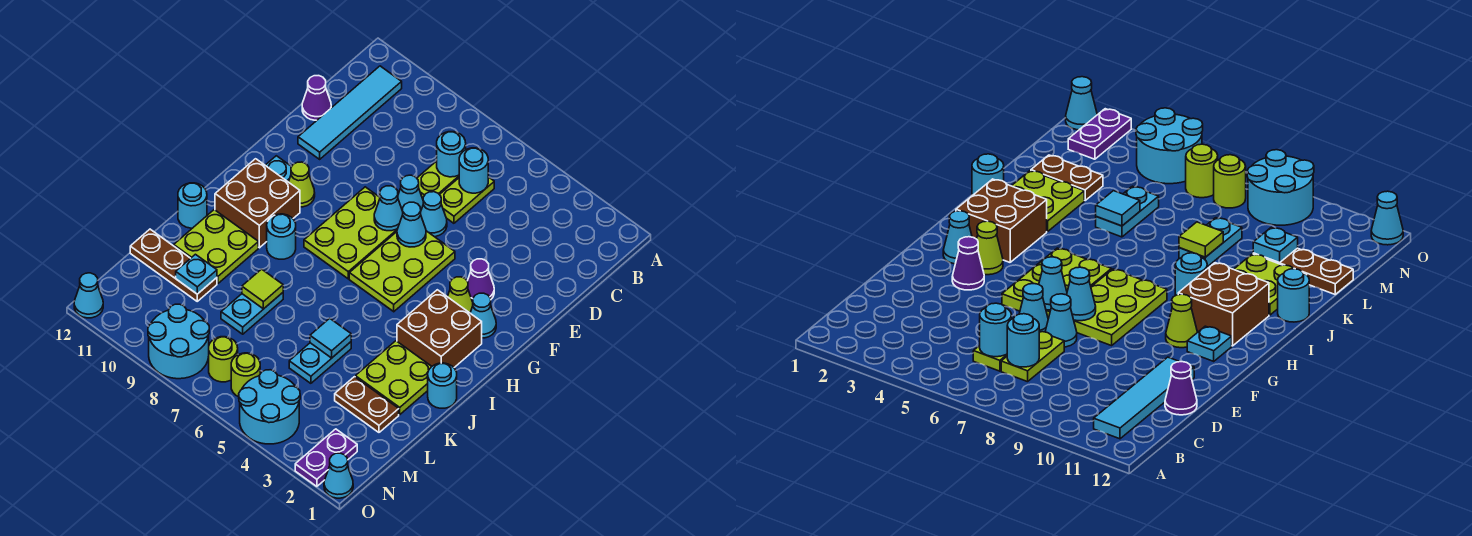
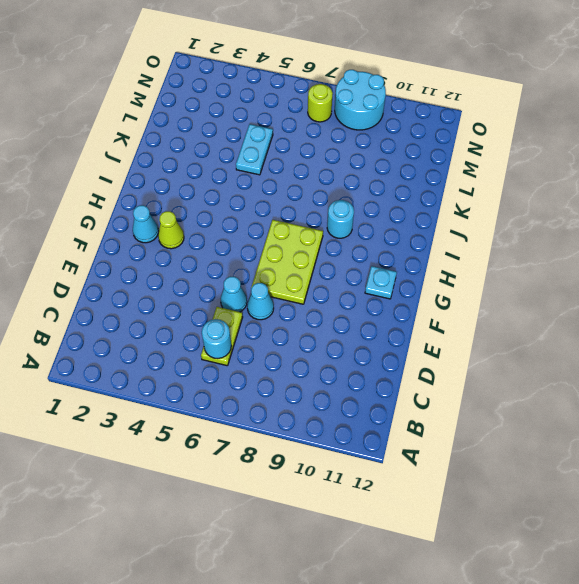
none -> cyan tile B11:E11 level 1
none -> lime plate C7:D7 level 1
none -> purple cone D12 level 1
none -> purple cone F3 level 1

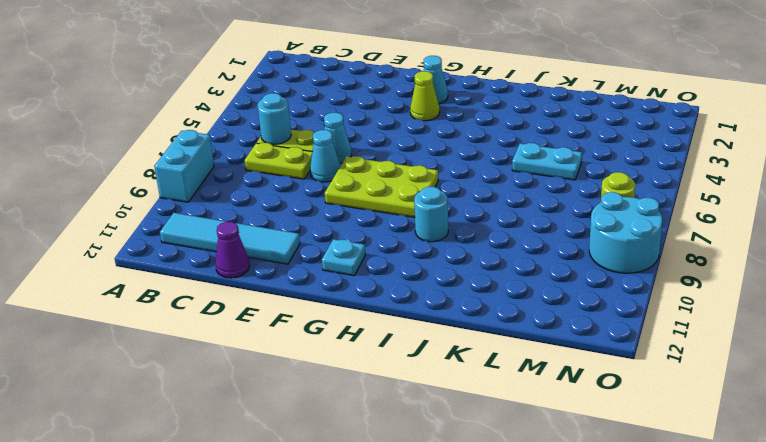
cyan brick A8:A9 level 1 -> none
none -> purple cone F3 level 1
none -> lime plate F5:H6 level 1
none -> lime cone G10 level 1
none -> brown brick H2:I3 level 1

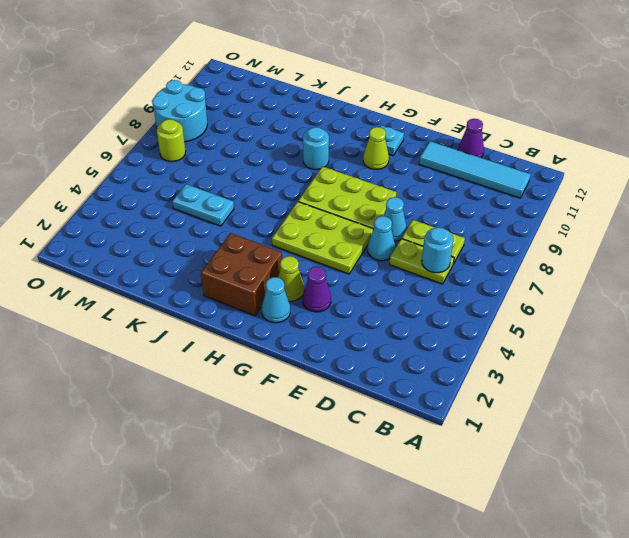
none -> brown brick H10:I11 level 1
none -> cyan round brick J1 level 1
none -> lime plate J2:K3 level 1
none -> lime plate J10:K11 level 1

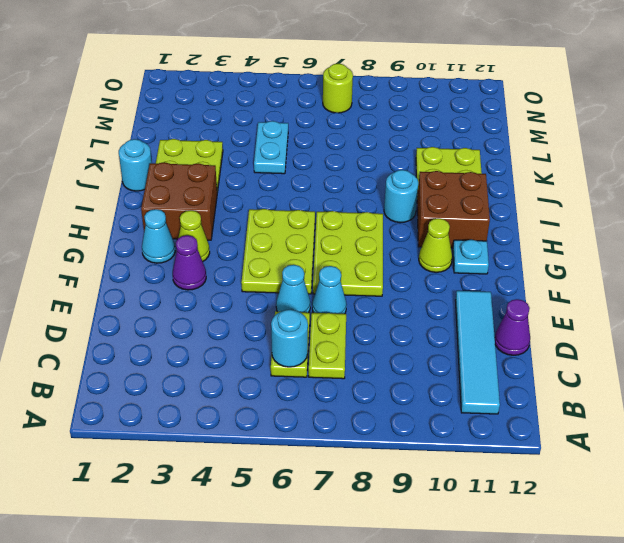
none -> cyan round brick J12 level 1
none -> cyan plate K8:L8 level 1
none -> brown plate L2:L3 level 1
none -> brown plate L10:L12 level 1

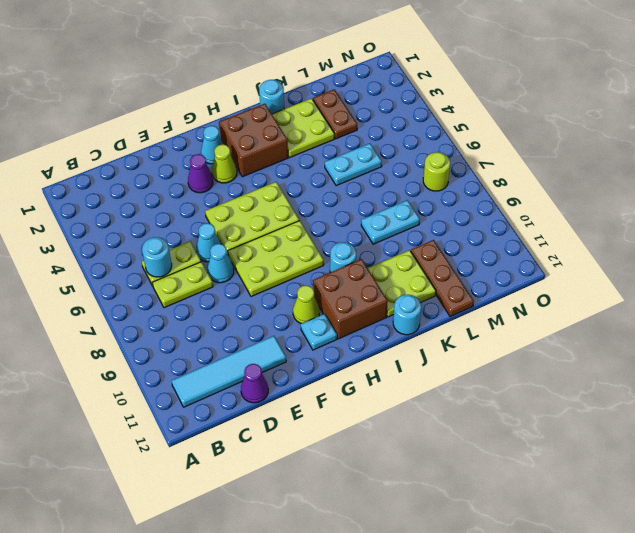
none -> purple plate N2:O2 level 1
none -> cyan round brick N4:O5 level 1
none -> lime round brick N6 level 1
none -> cyan round brick N8:O9 level 1

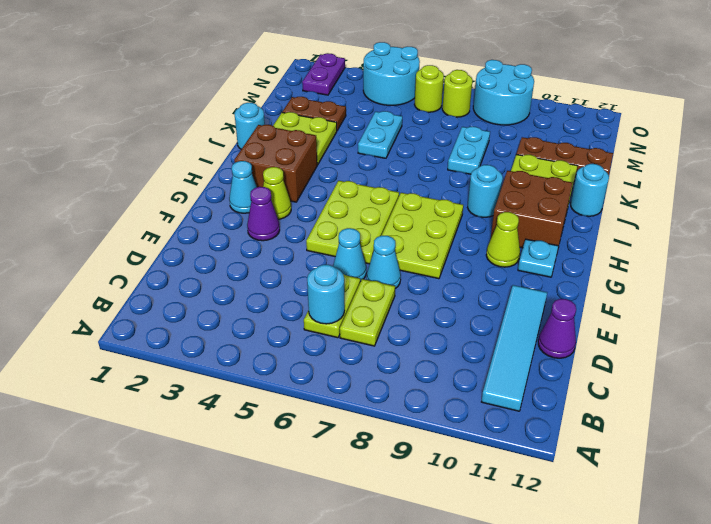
none -> cyan cone O1 level 1
none -> cyan cone O12 level 1
none -> cyan round brick C7 level 2
none -> cyan cone F6 level 2

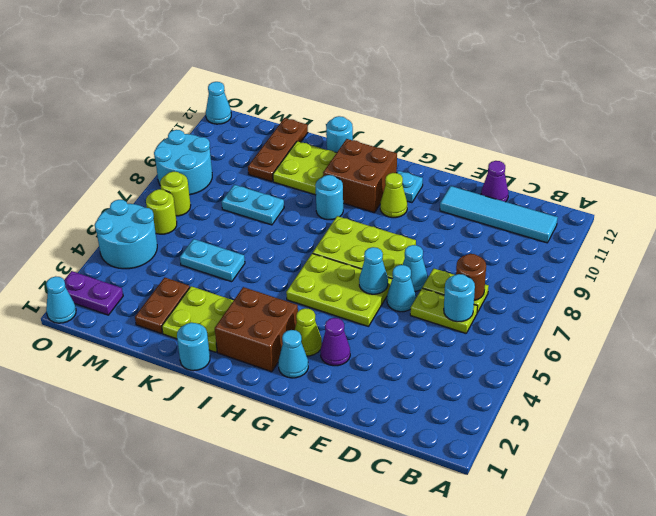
brown round brick C7 level 2 -> cyan round brick C7 level 2
none -> cyan cone F7 level 2
none -> cyan tile K5 level 2
none -> lime tile K8 level 2
none -> cyan plate L10 level 2

